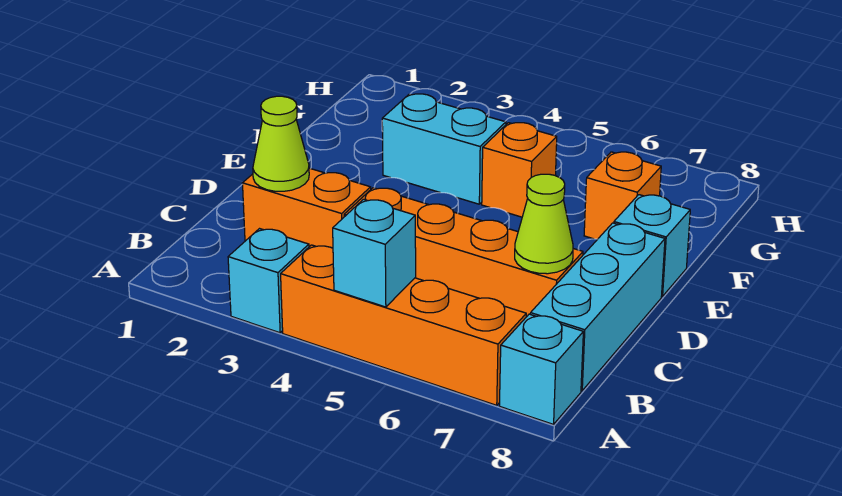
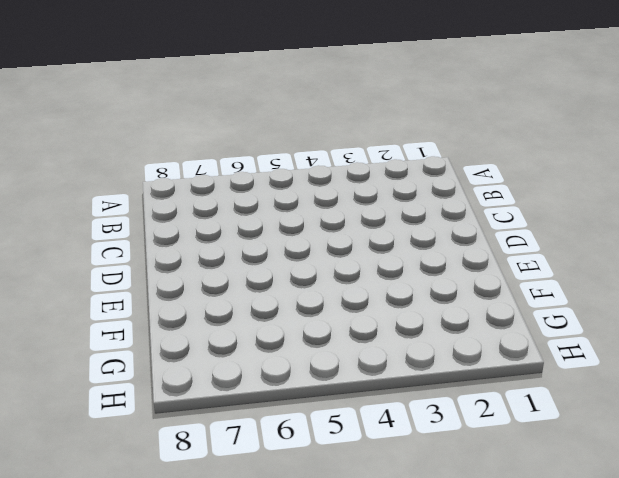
none -> cyan brick A3 level 1
none -> orange brick A4:A7 level 1
none -> cyan brick A8 level 1

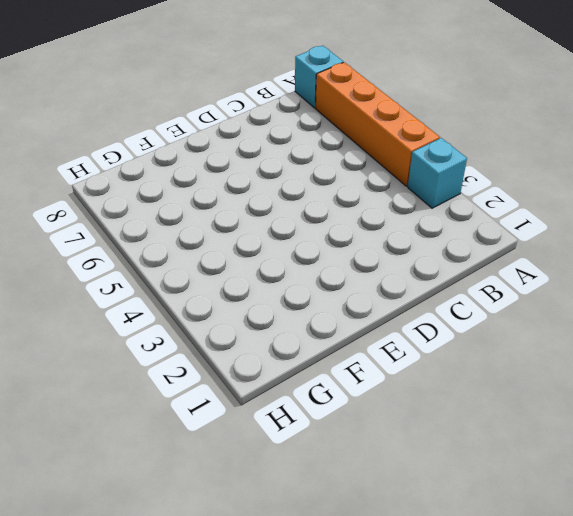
none -> cyan brick B8:D8 level 1
none -> orange brick C2:C3 level 1
none -> orange brick C4:C7 level 1

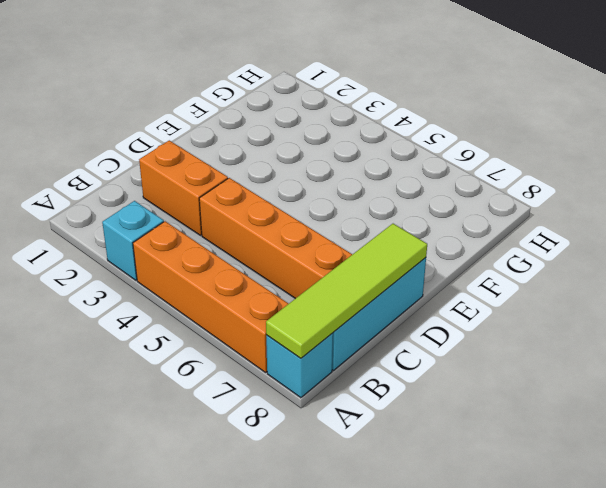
lime tile A8:D8 level 2 -> none
none -> cyan brick E8 level 1
none -> cyan brick F3:F4 level 1
none -> orange brick F5 level 1

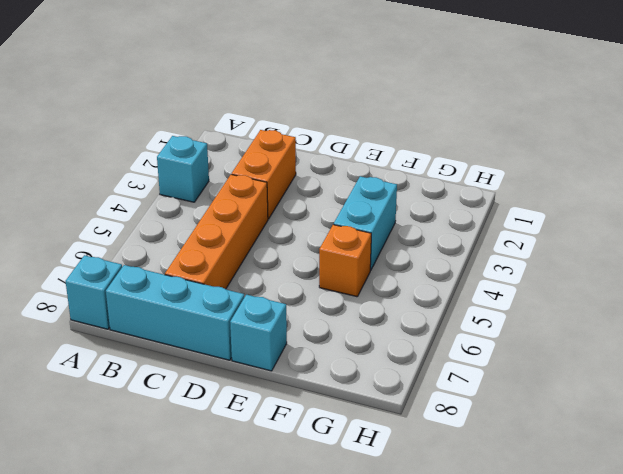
none -> orange brick A4:A7 level 1
none -> orange brick F7 level 1
none -> cyan brick A5 level 2

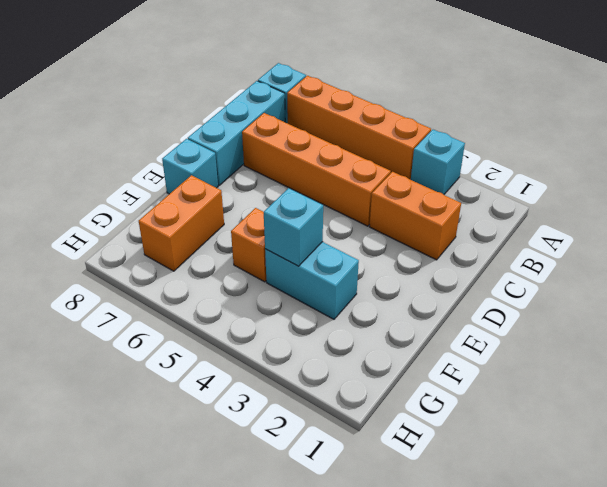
cyan brick F4 level 2 -> cyan brick A5 level 2
orange brick F7:G7 level 1 -> orange brick F7 level 1
none -> lime cone C2 level 2
none -> lime cone C7 level 2

